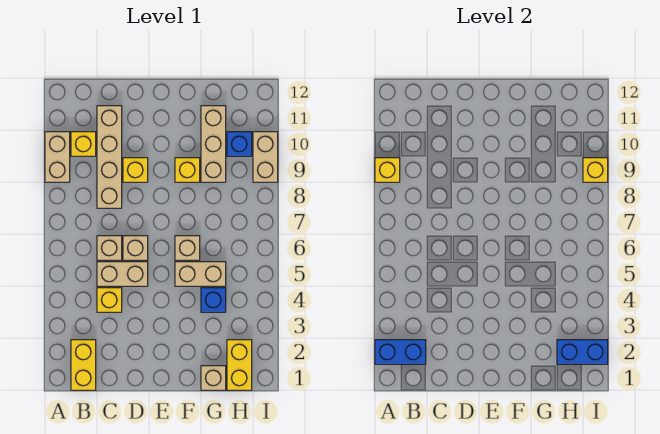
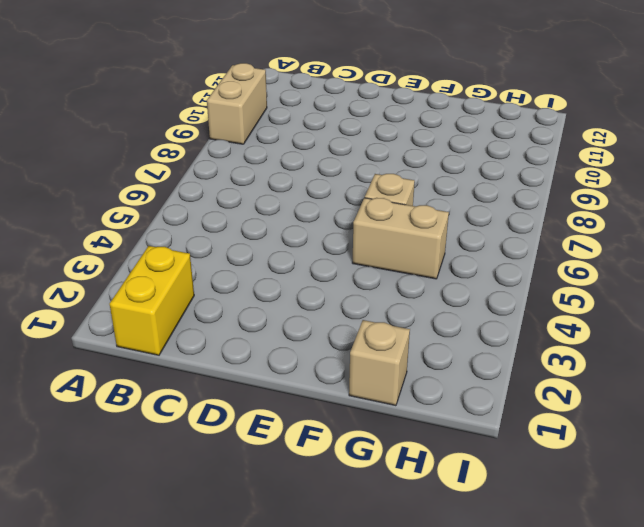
none -> yellow brick B10 level 1
none -> yellow brick C4 level 1
none -> tan brick C5:D5 level 1

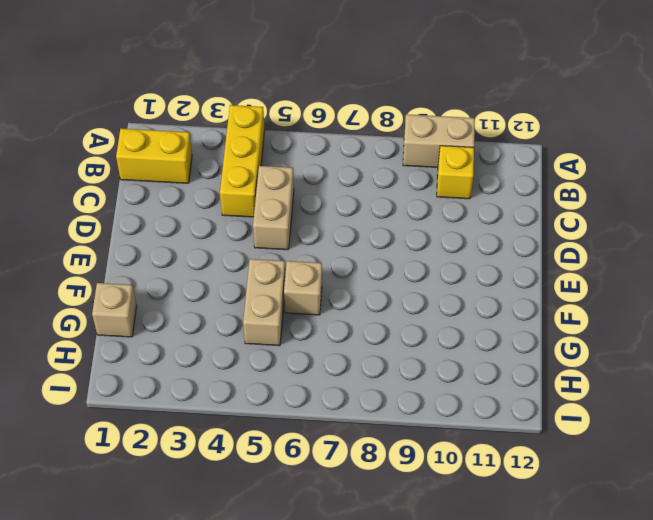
yellow brick A4:C4 level 1 -> yellow brick C4 level 1
none -> tan brick C6 level 1
none -> tan brick C8:C11 level 1
none -> tan brick D6 level 1

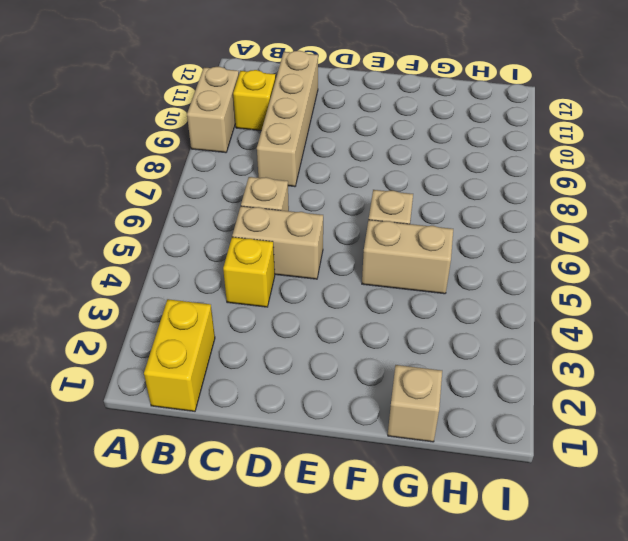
none -> tan brick D6 level 1
none -> yellow brick D9 level 1
none -> yellow brick F9 level 1

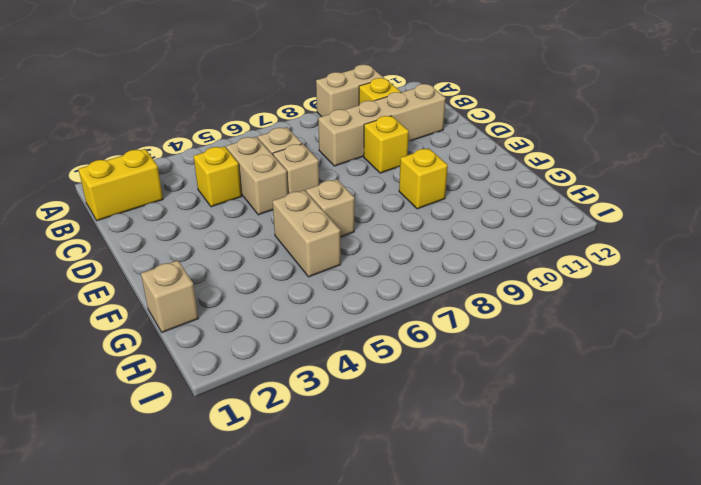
none -> blue brick G4 level 1
none -> tan brick G9:G11 level 1
none -> yellow brick H1:H2 level 1

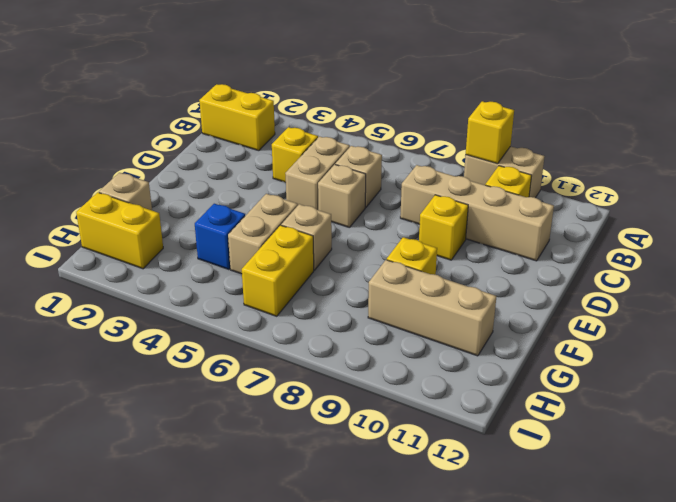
yellow brick G6:H6 level 1 -> none
none -> blue brick H10 level 1
none -> tan brick I9:I10 level 1
none -> blue brick A2:B2 level 2

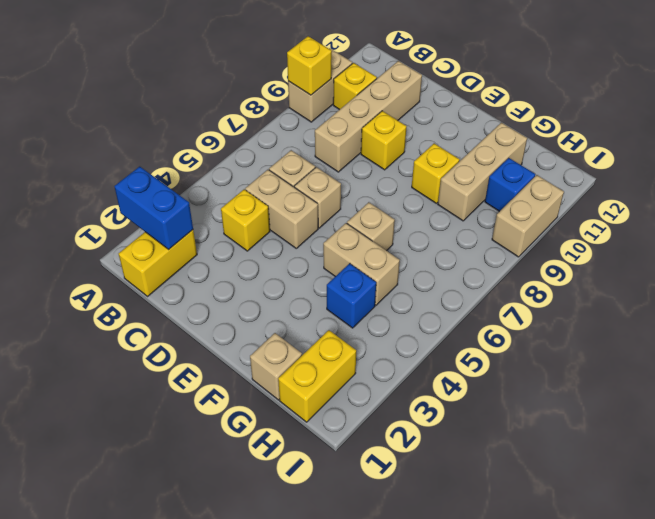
none -> blue brick H2:I2 level 2
none -> yellow brick I9 level 2

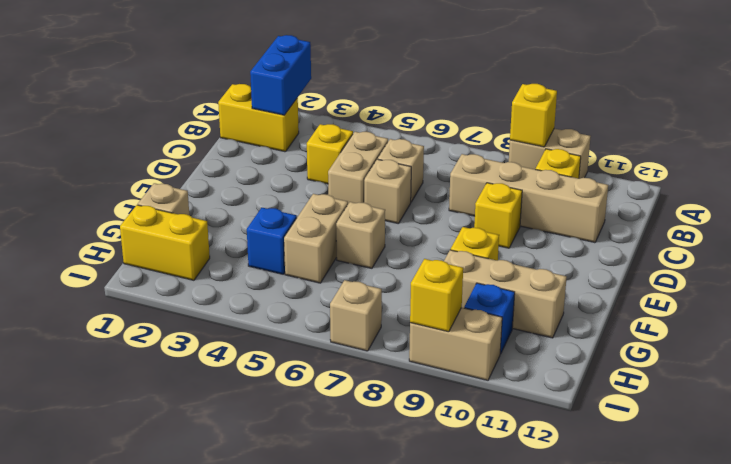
tan brick I7 level 1 -> none
none -> blue brick H2:I2 level 2

